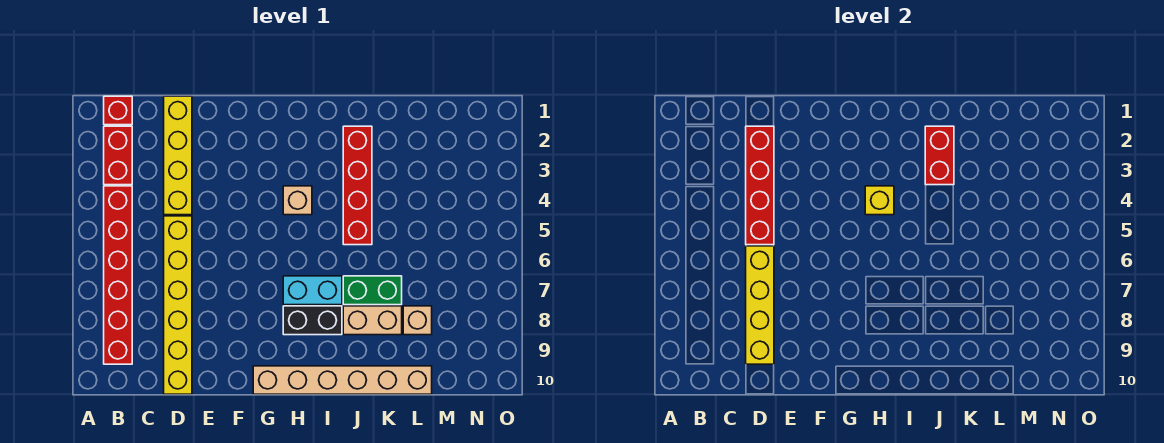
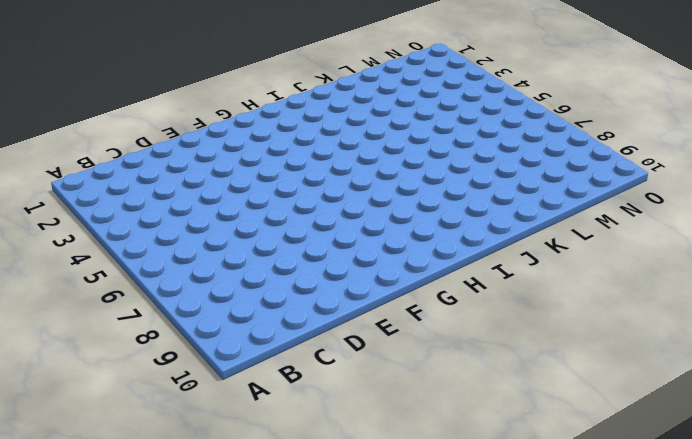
none -> red brick B1 level 1
none -> red brick B2:B3 level 1
none -> red brick B4:B9 level 1

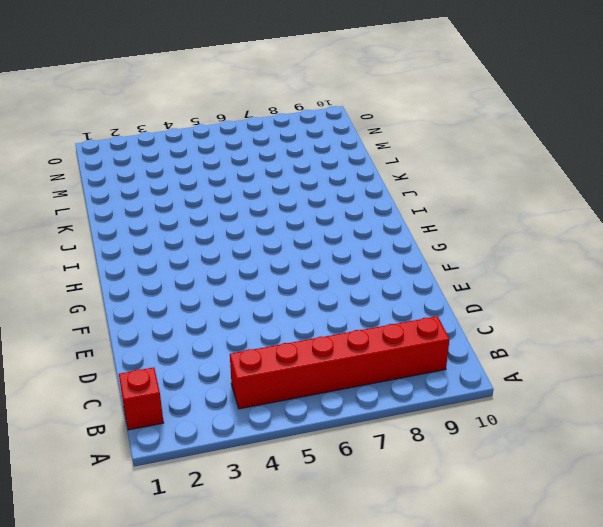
none -> red brick B2:B3 level 1
none -> yellow brick D1:D4 level 1
none -> yellow brick D5:D10 level 1

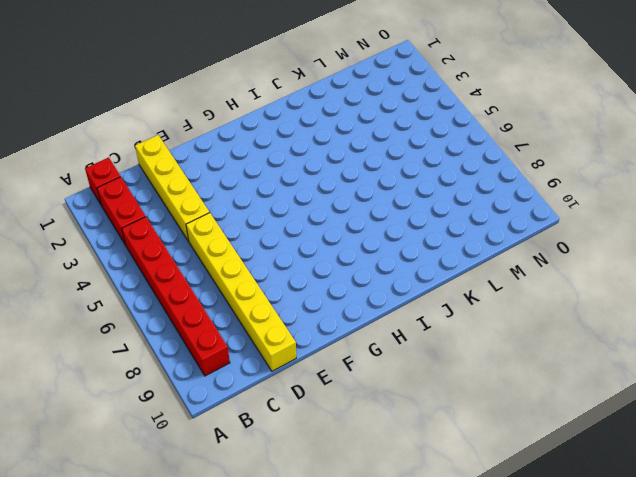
none -> tan brick G10:L10 level 1
none -> tan brick H4 level 1
none -> cyan brick H7:I7 level 1

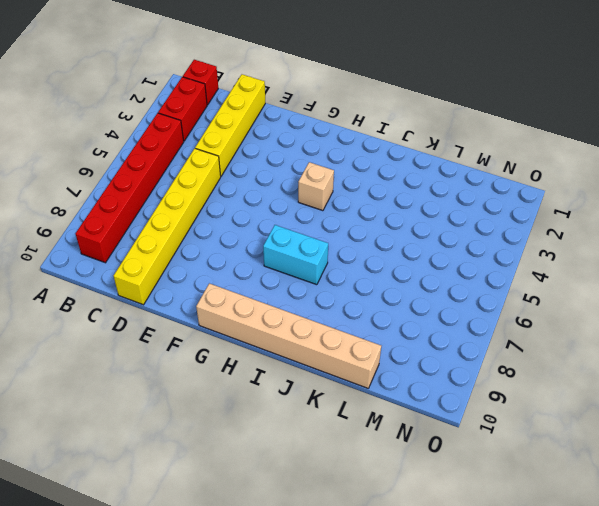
none -> black brick H8:I8 level 1
none -> red brick J2:J5 level 1
none -> green brick J7:K7 level 1

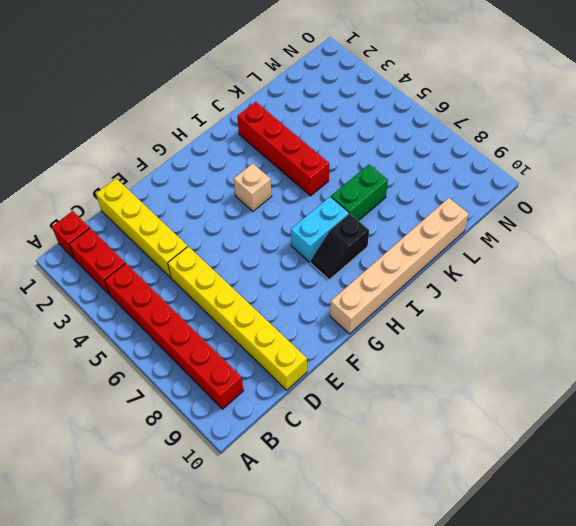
black slope H8:I8 level 1 top I -> black brick H8:I8 level 1
none -> tan brick J8:K8 level 1
none -> tan brick L8 level 1
none -> red brick D2:D5 level 2

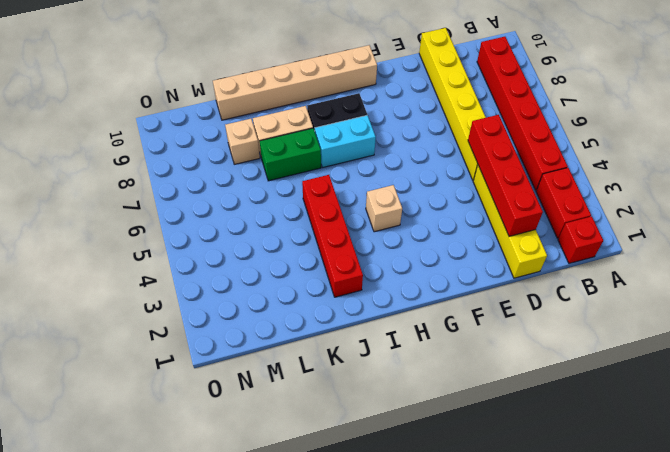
none -> yellow brick D6:D9 level 2
none -> yellow brick H4 level 2
none -> red brick J2:J3 level 2

